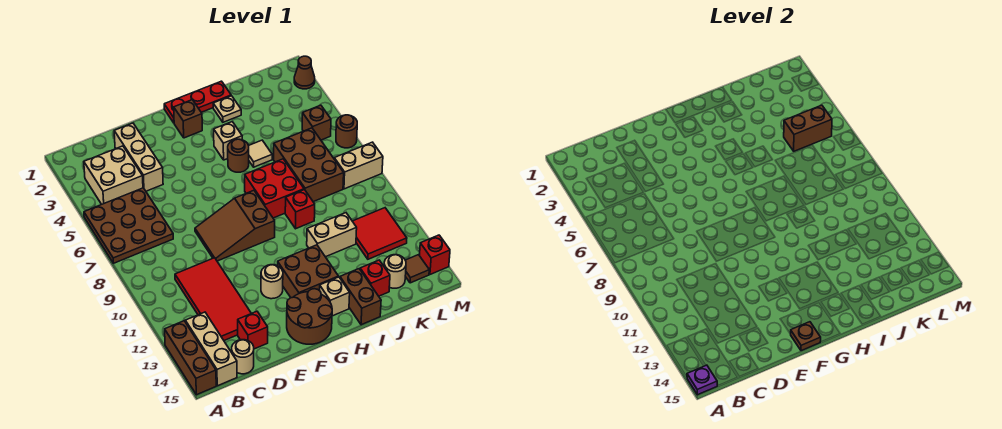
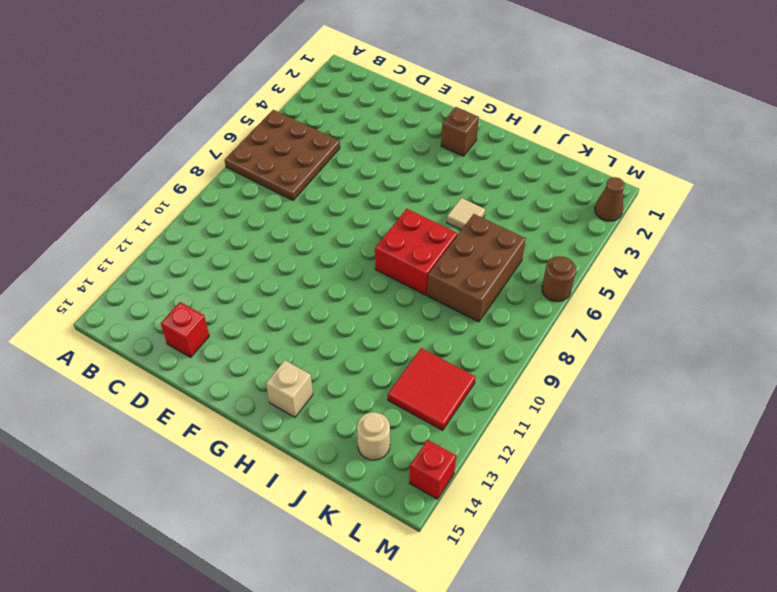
none -> brown brick A13:A15 level 1
none -> tan brick B3:C4 level 1
none -> tan brick B13:B15 level 1
none -> red tile C10:D13 level 1

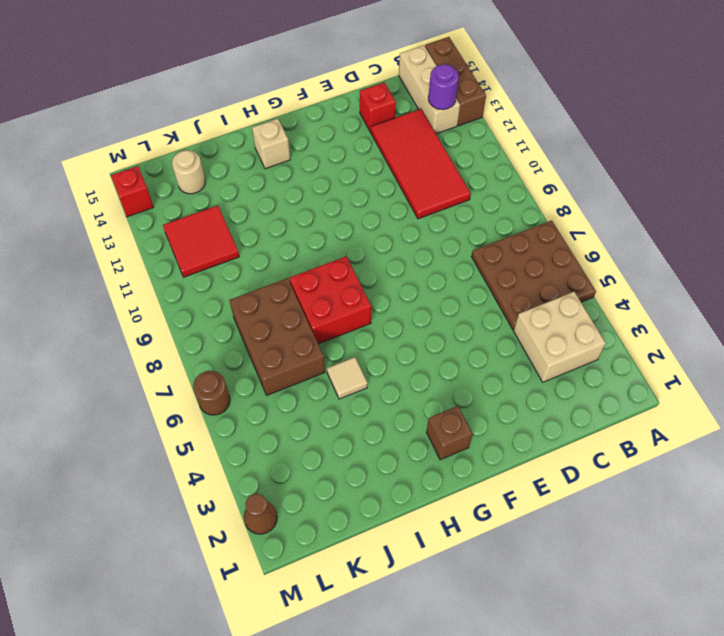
purple round brick B13 level 2 -> none
none -> tan round brick C15 level 1
none -> tan brick D2:D4 level 1
none -> brown slope E8:G9 level 1 top G
none -> tan round brick F12 level 1

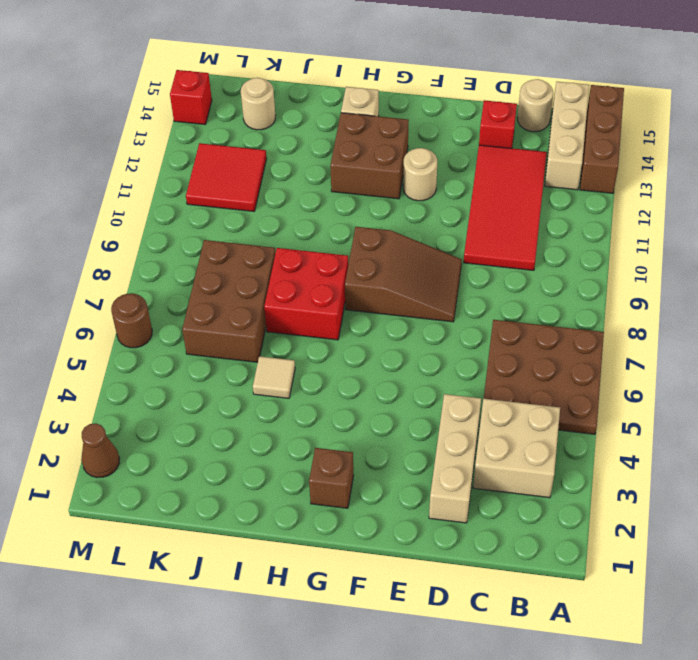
none -> brown round brick F14:G15 level 1
none -> red plate G1:I1 level 1
none -> tan brick H4 level 1
none -> brown round brick H5 level 1

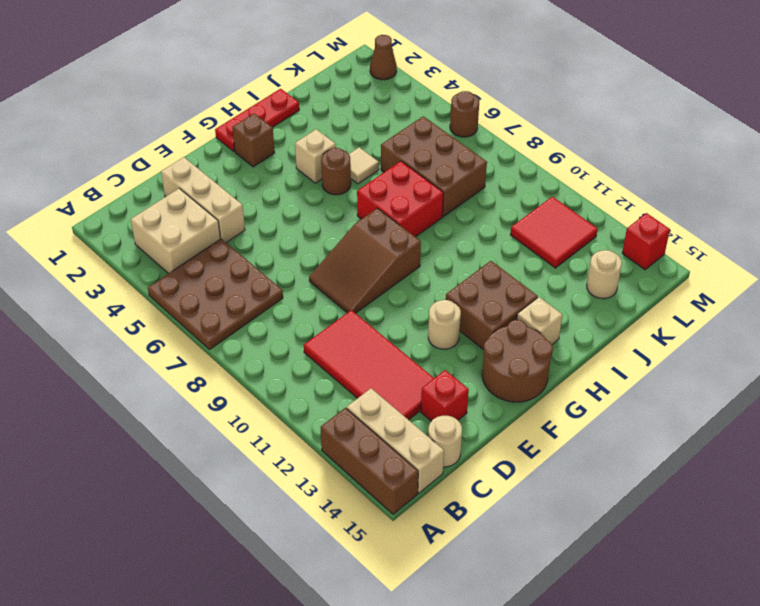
none -> tan plate I2 level 1
none -> red brick I9 level 1
none -> tan brick I11:J11 level 1
none -> brown brick I14:I15 level 1

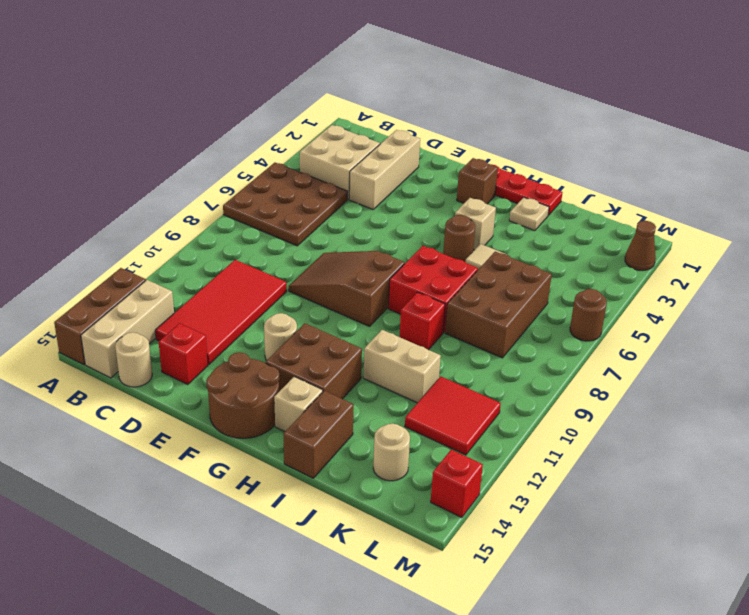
none -> red brick J14 level 1
none -> brown brick L5 level 1
none -> tan brick L8:M8 level 1
none -> brown tile L14 level 1

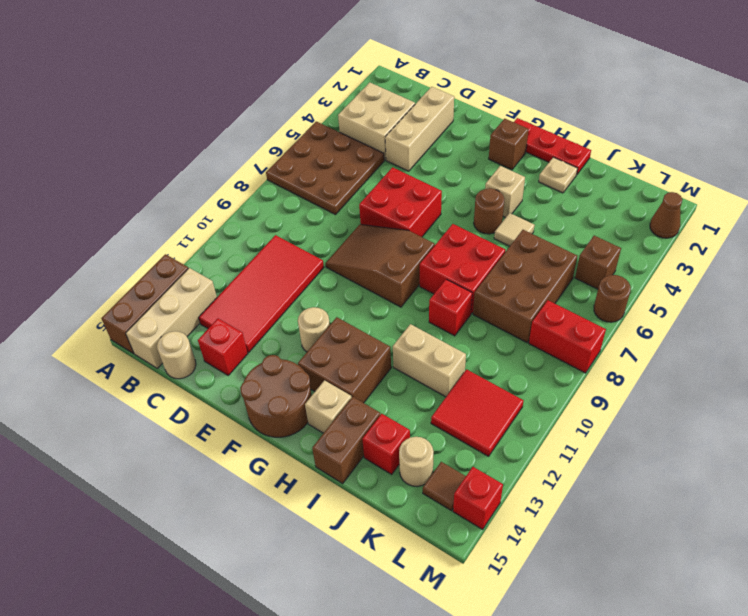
red brick E6:F7 level 1 -> none
red brick L8:M8 level 1 -> tan brick L8:M8 level 1
none -> purple plate A15 level 2
none -> brown plate F15 level 2
none -> brown brick K5:L5 level 2

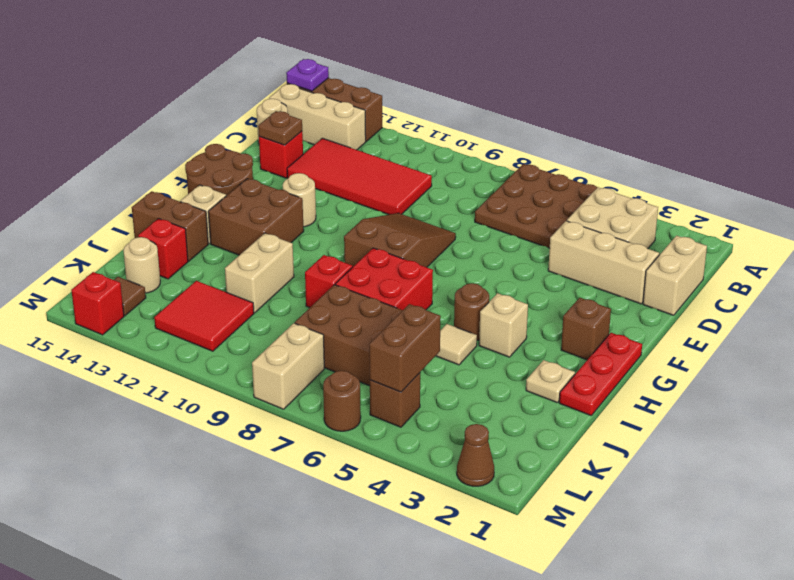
tan brick C1:D1 level 1 -> none
brown plate D14 level 2 -> brown plate F15 level 2

